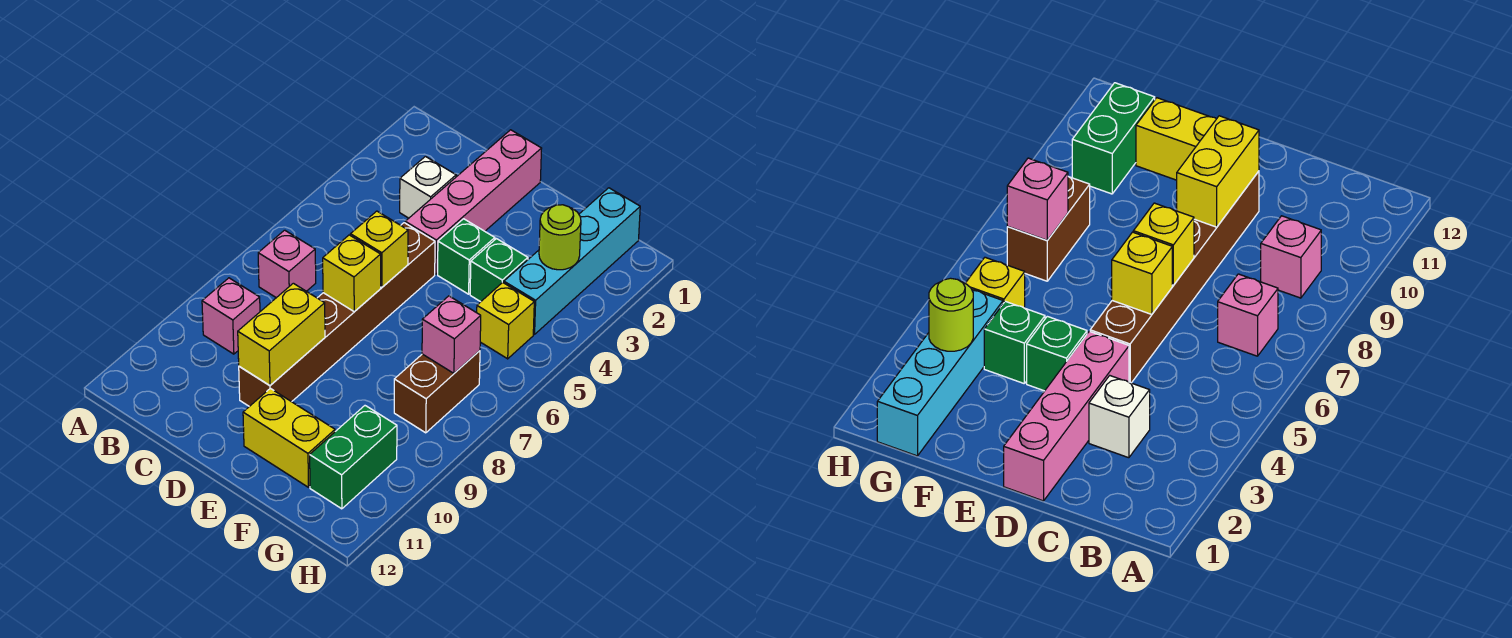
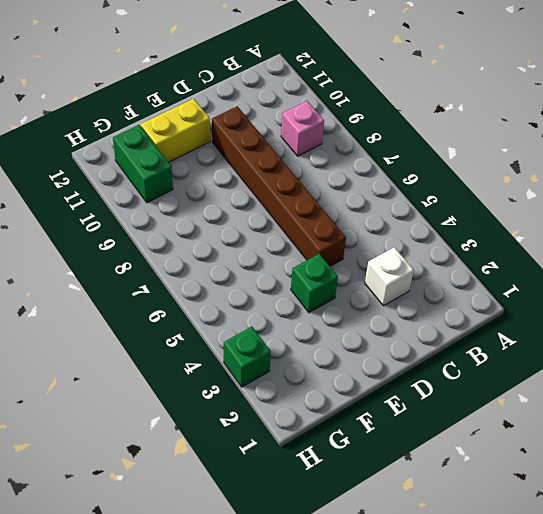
green brick H3 level 1 -> green brick F4 level 1
none -> pink brick B7 level 1
none -> pink brick D1:D4 level 1
none -> cyan brick G1:G4 level 1

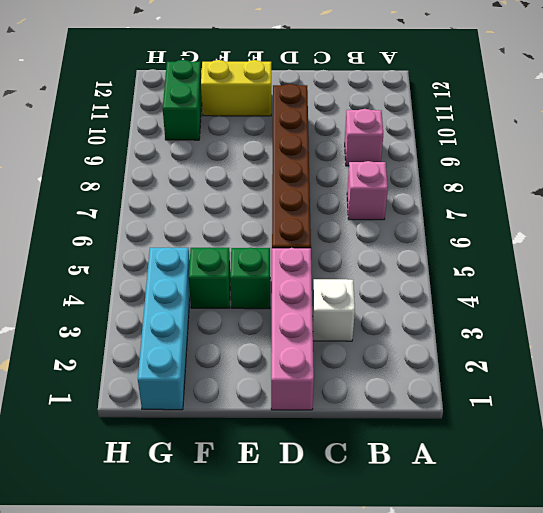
none -> yellow brick G5 level 1
none -> brown brick G7:G8 level 1
none -> yellow brick D6 level 2

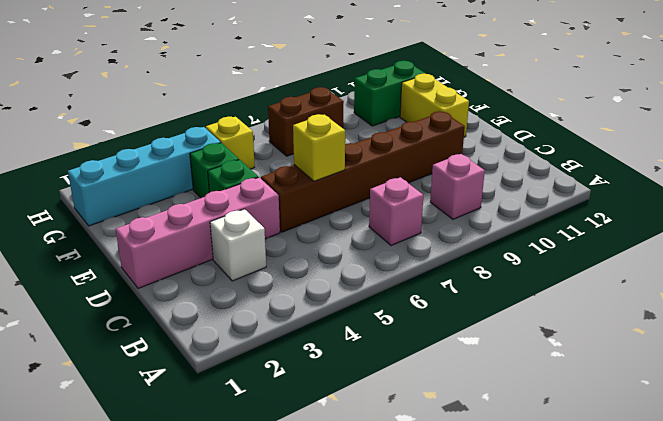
none -> yellow brick D7 level 2
none -> yellow brick D9:D10 level 2
none -> lime round brick G3 level 2

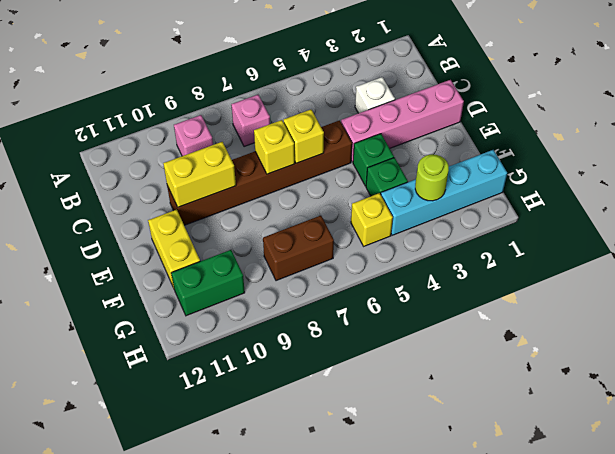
none -> pink brick G7 level 2

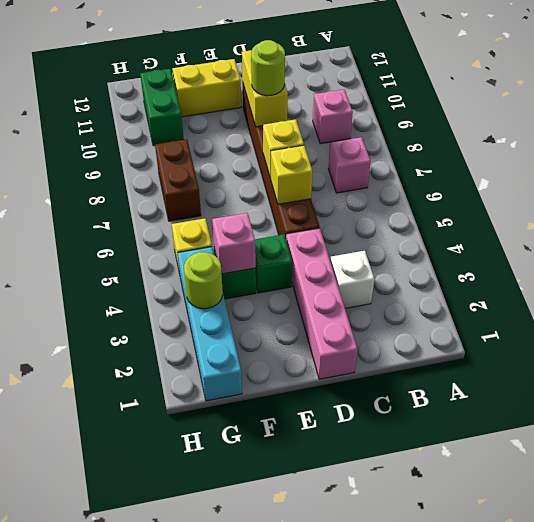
lime round brick D9 level 3 -> none
pink brick F4 level 2 -> pink brick G7 level 2

